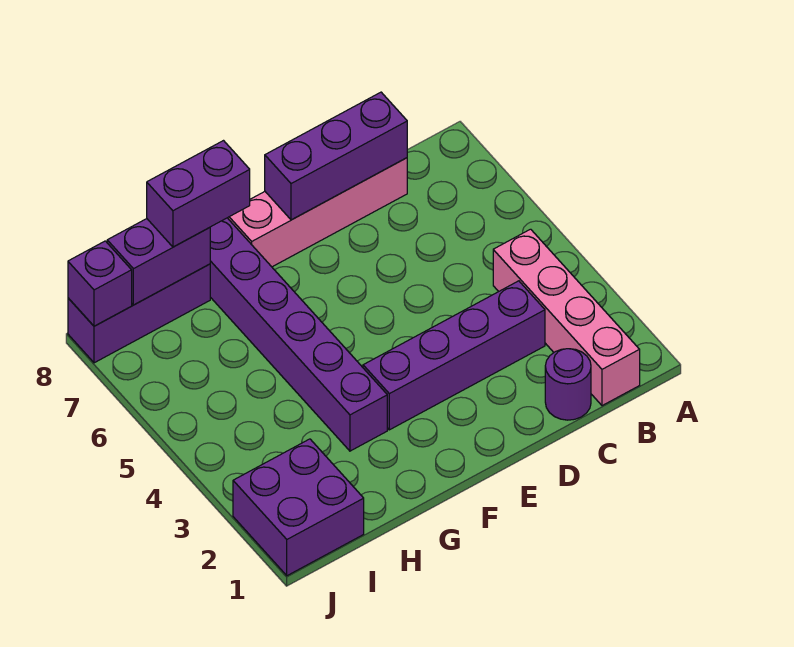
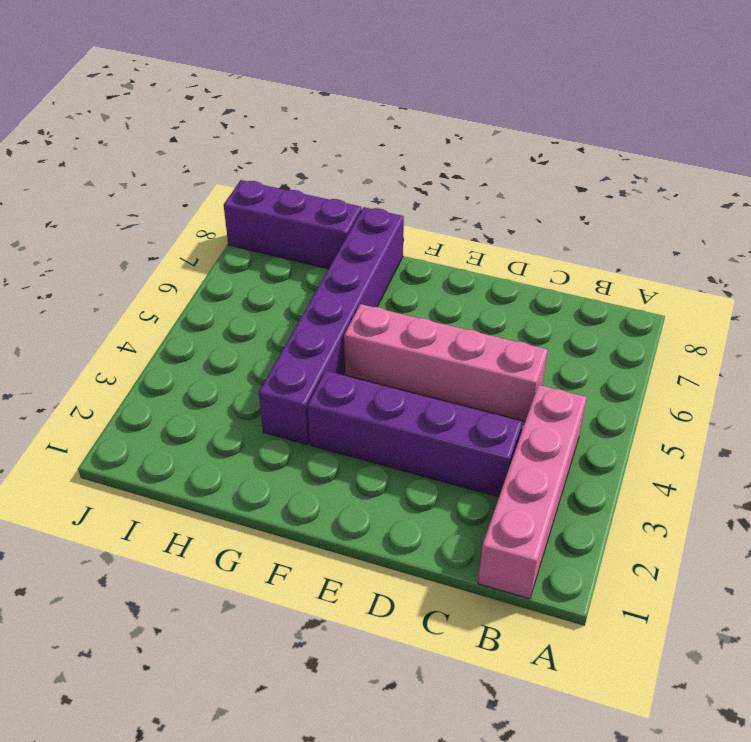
pink brick C5:F5 level 1 -> pink brick C8:F8 level 1
none -> purple round brick C1 level 1
none -> purple brick I1:J2 level 1

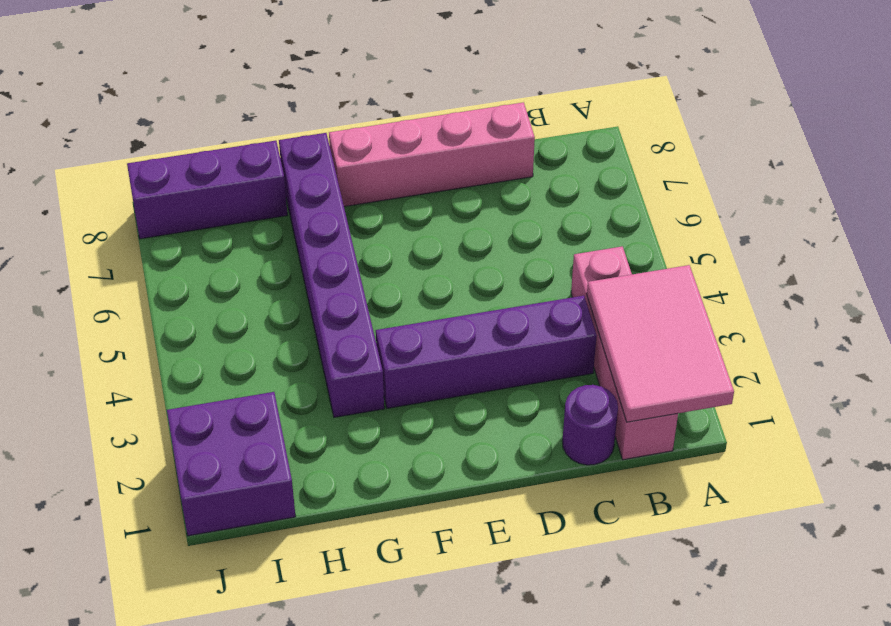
pink tile A1:B3 level 2 -> none
none -> purple brick C8:E8 level 2
none -> purple brick H8:I8 level 2

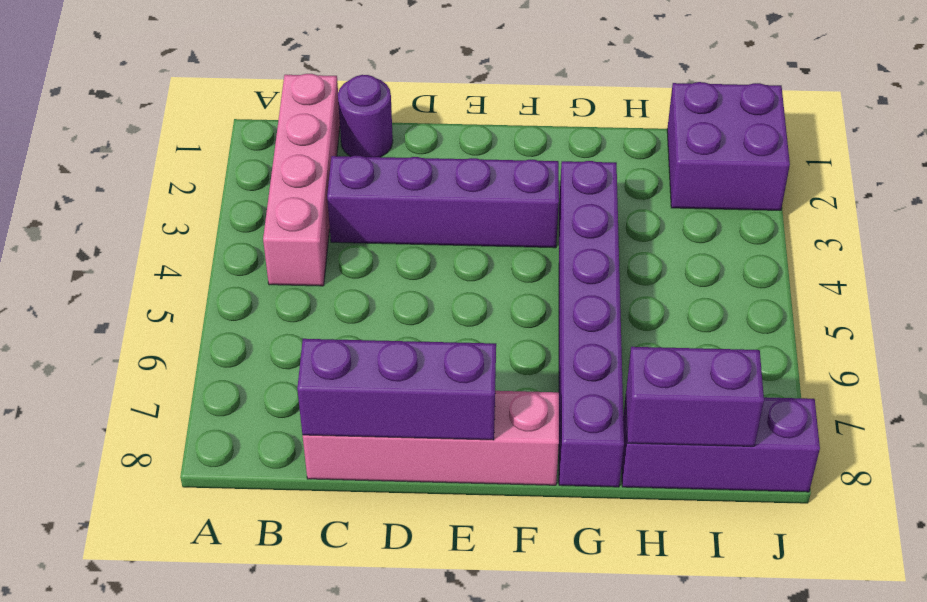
none -> purple brick J8 level 2
none -> purple brick G8:H8 level 3

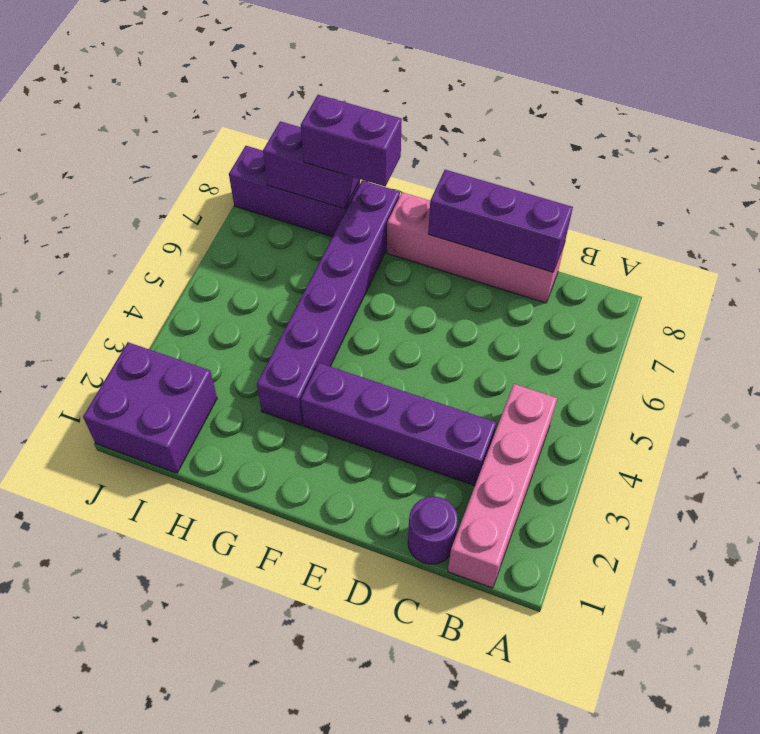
none -> purple brick J8 level 2

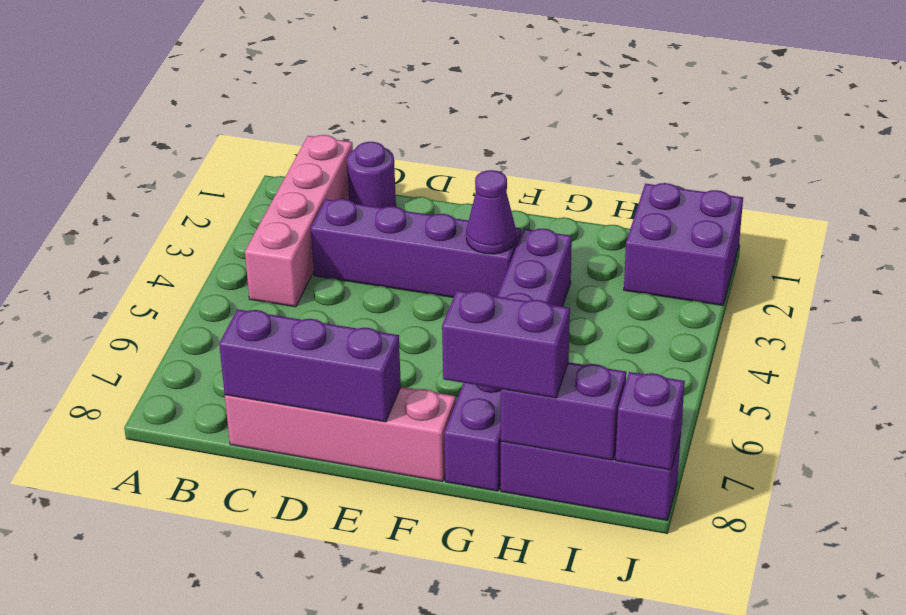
purple cone F3 level 2 -> none

